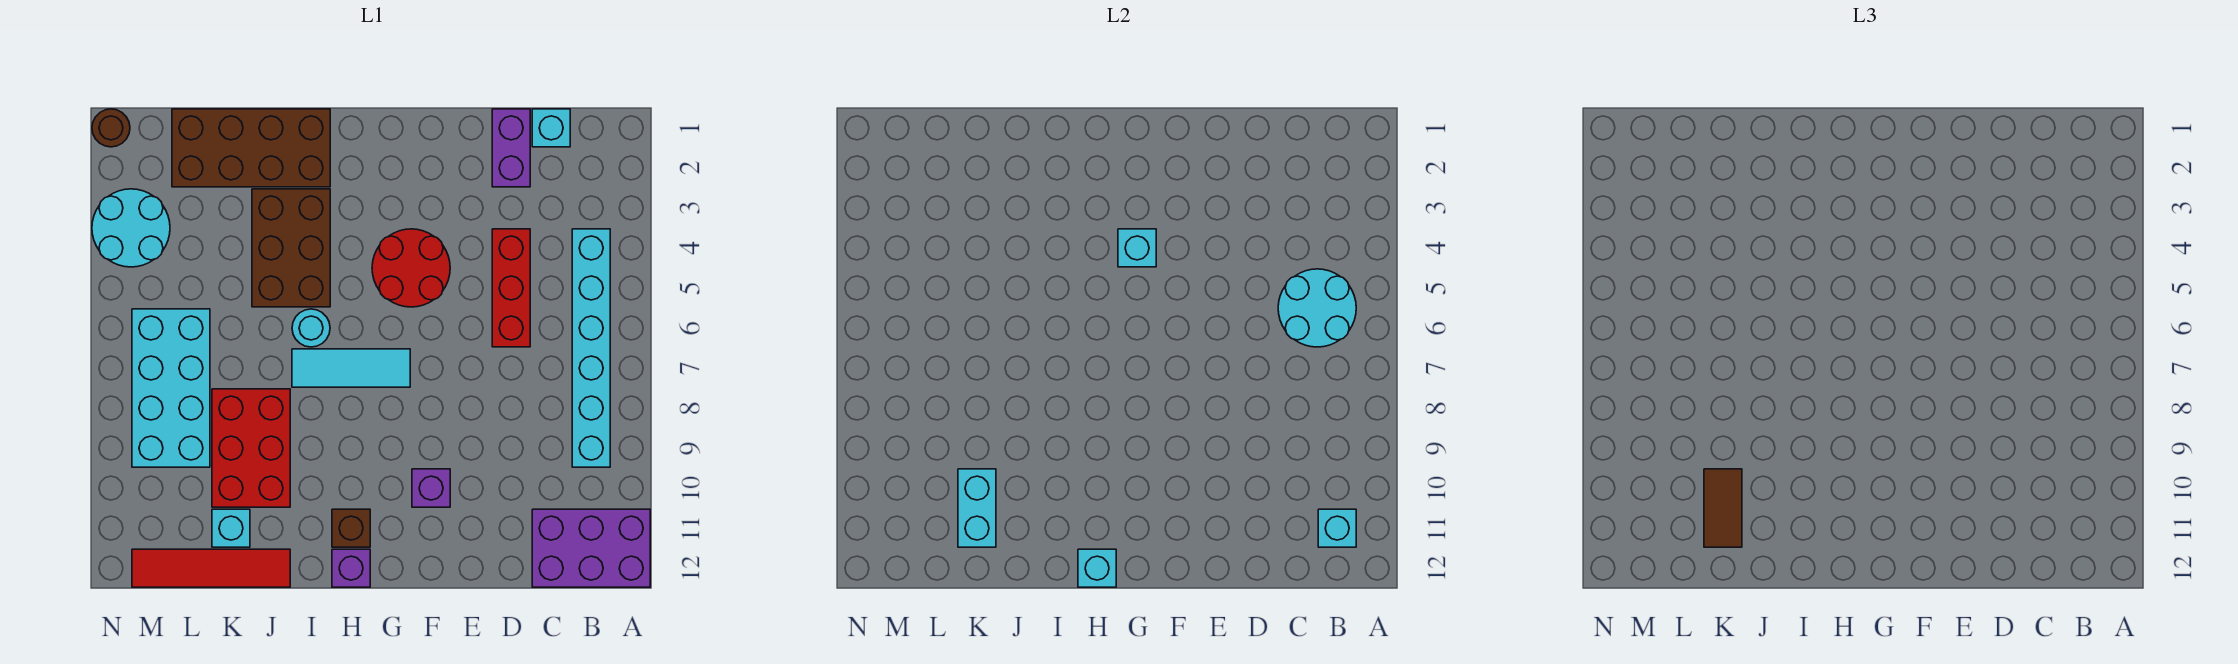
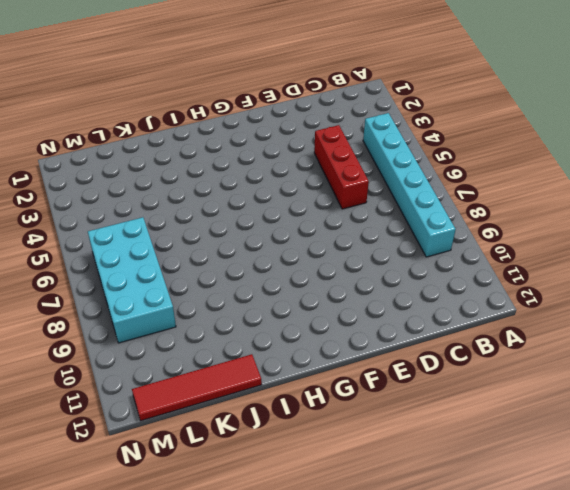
none -> purple brick A11:C12 level 1
none -> cyan brick C1 level 1
none -> purple brick D1:D2 level 1

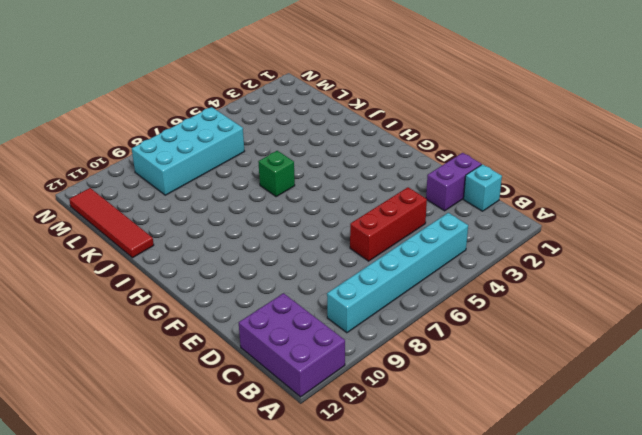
green brick I6 level 1 -> cyan round brick I6 level 1
none -> red round brick F4:G5 level 1
none -> purple brick F10 level 1
none -> cyan tile G7:I7 level 1

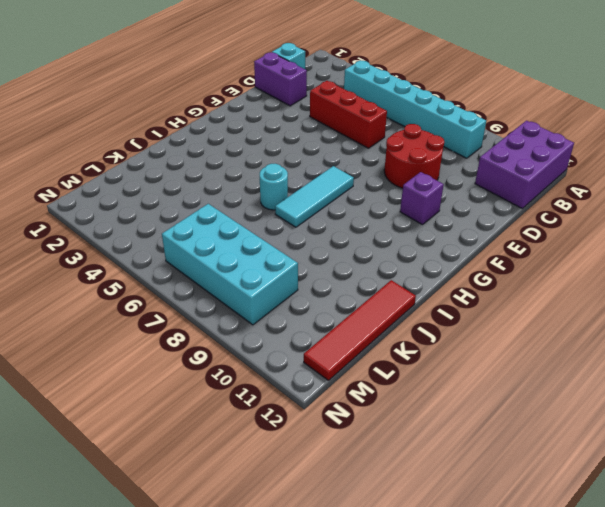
red round brick D8:E9 level 1 -> red round brick F4:G5 level 1
none -> brown brick H11 level 1
none -> purple brick H12 level 1
none -> brown brick I1:L2 level 1

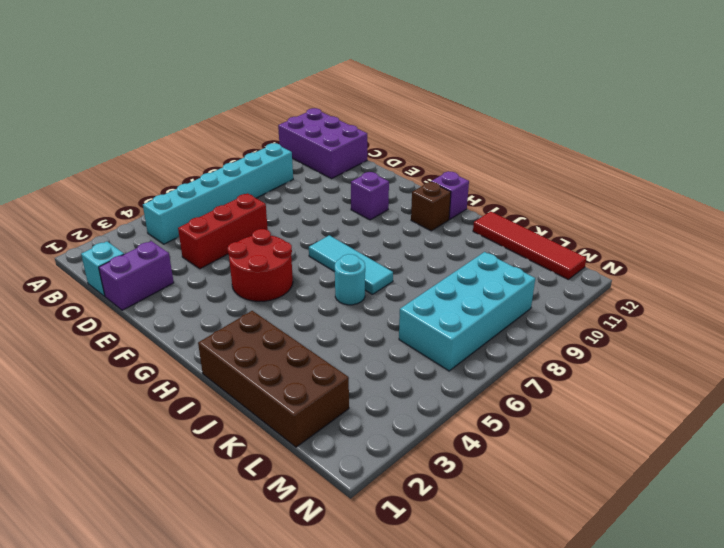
none -> brown brick I3:J5 level 1
none -> red brick J8:K10 level 1
none -> cyan brick K11 level 1

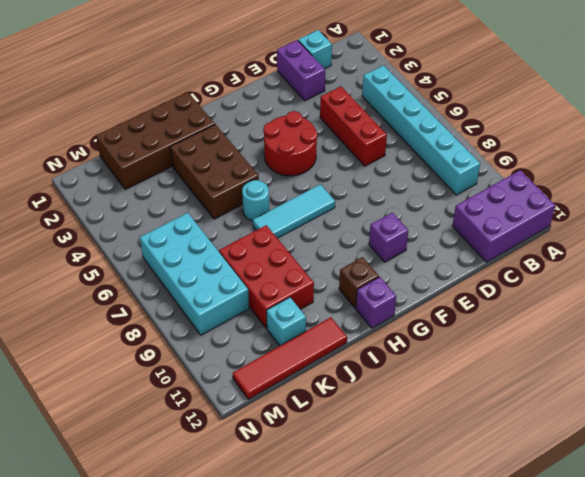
none -> cyan round brick M3:N4 level 1
none -> brown round brick N1 level 1
none -> cyan round brick B5:C6 level 2

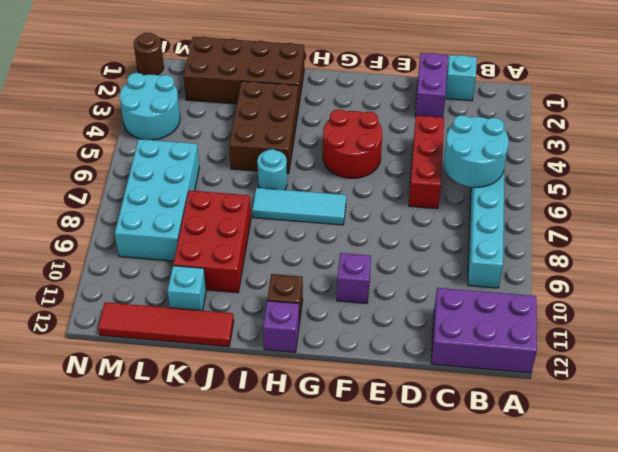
none -> cyan brick B11 level 2
none -> cyan brick G4 level 2
none -> cyan brick H12 level 2

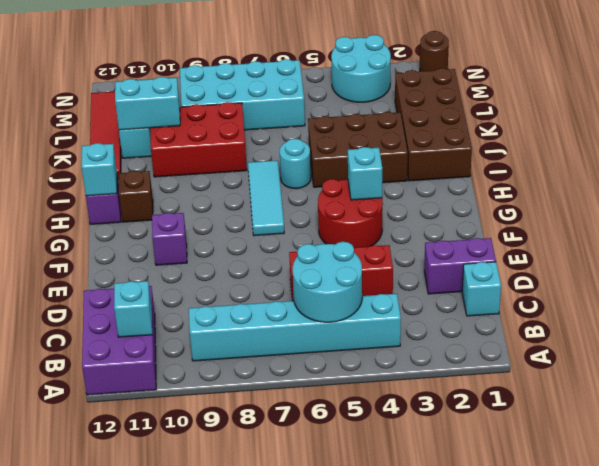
none -> brown tile K10:K11 level 3

